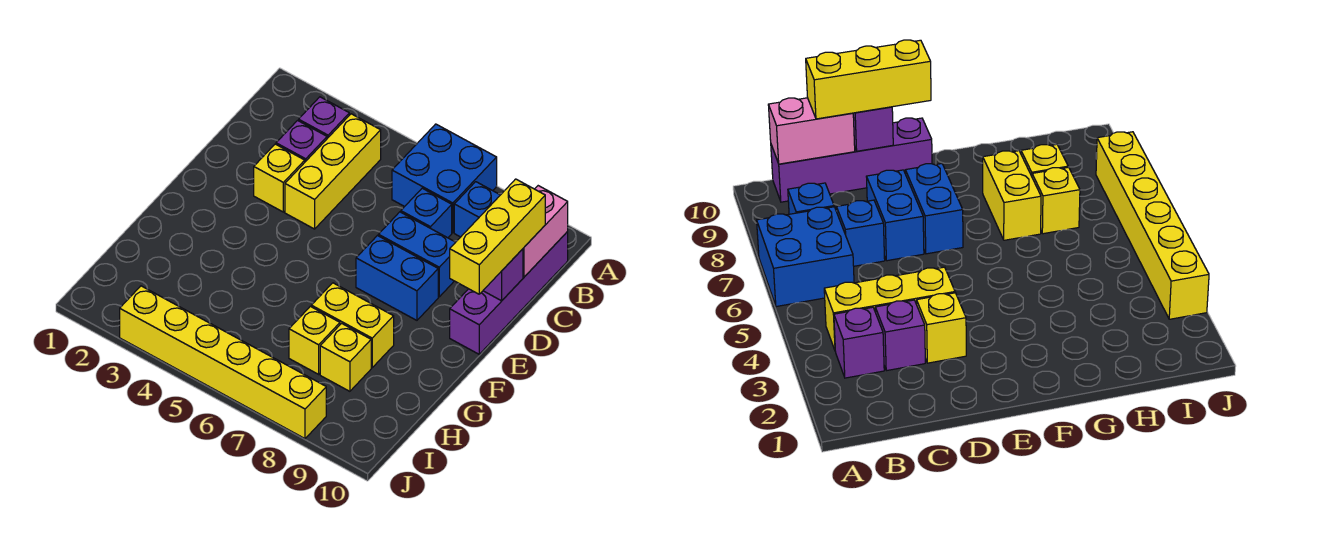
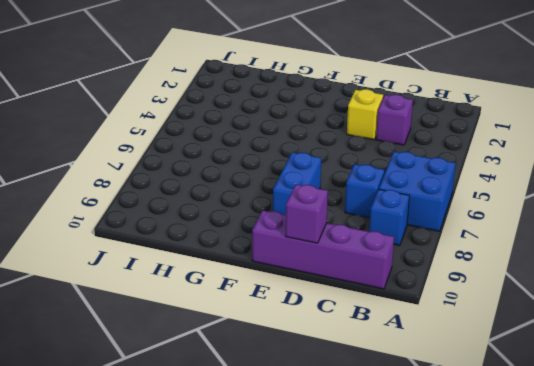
none -> purple brick B3 level 1
none -> yellow brick B4:D4 level 1
none -> blue brick D7:D8 level 1

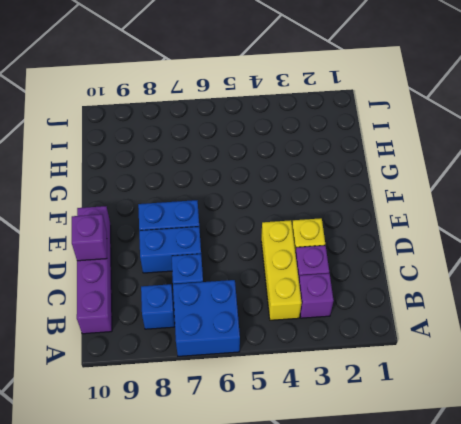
none -> yellow brick G7:G8 level 1
none -> yellow brick H7 level 1
none -> yellow brick H8 level 1

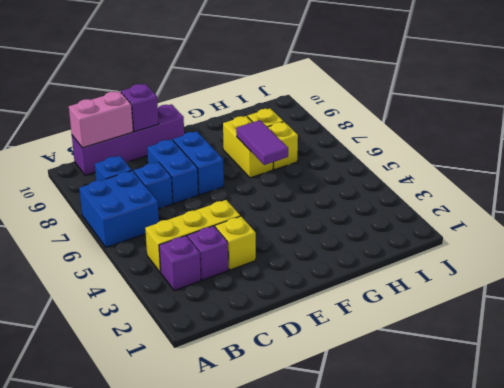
purple tile G6:G7 level 2 -> none
none -> yellow brick J3:J8 level 1
none -> yellow brick C10:E10 level 3

